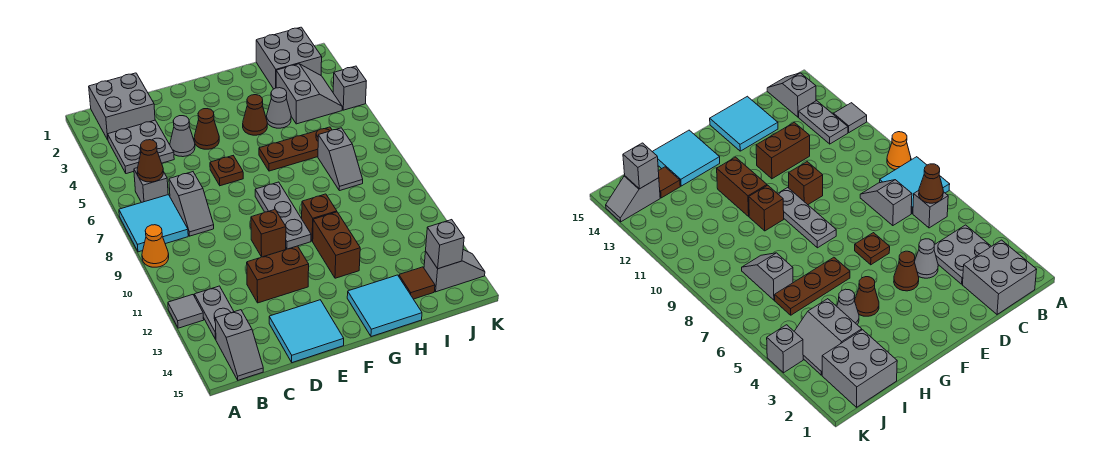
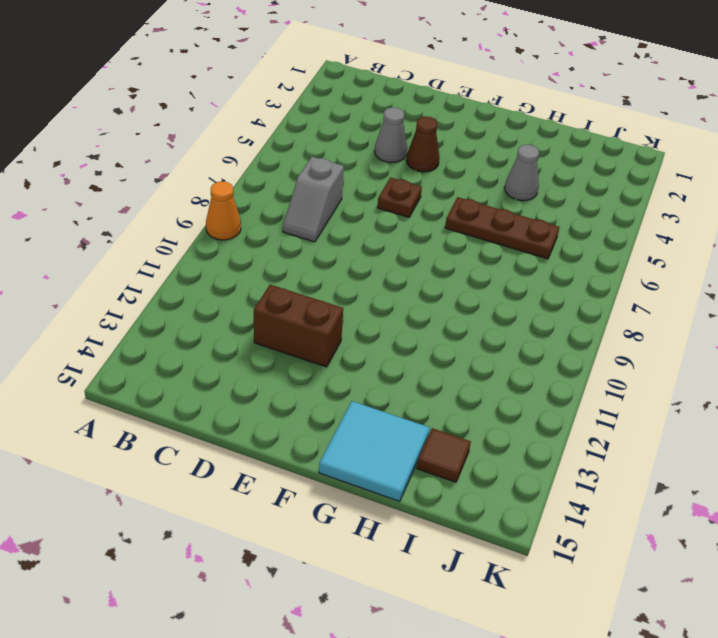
none -> cyan tile A7:B8 level 1
none -> grey tile A12 level 1
none -> grey brick B1:C2 level 1
none -> grey plate B3:C4 level 1

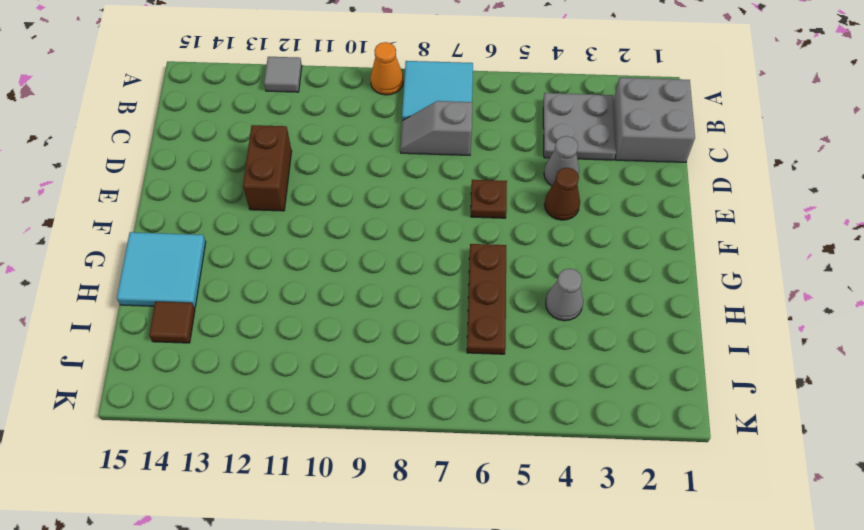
none -> grey brick B6 level 1
none -> grey plate B12:B13 level 1
none -> grey slope B14:B15 level 1 top 14
none -> cyan tile D14:E15 level 1

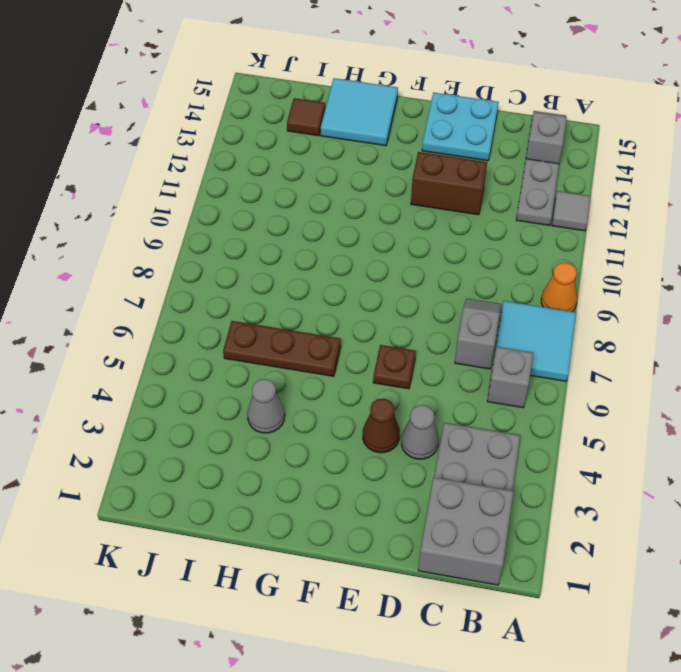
cyan plate D14:E15 level 1 -> cyan tile D14:E15 level 1
none -> brown brick E10 level 1
none -> grey plate F8:F10 level 1
none -> brown cone G4 level 1
none -> brown brick G10 level 1

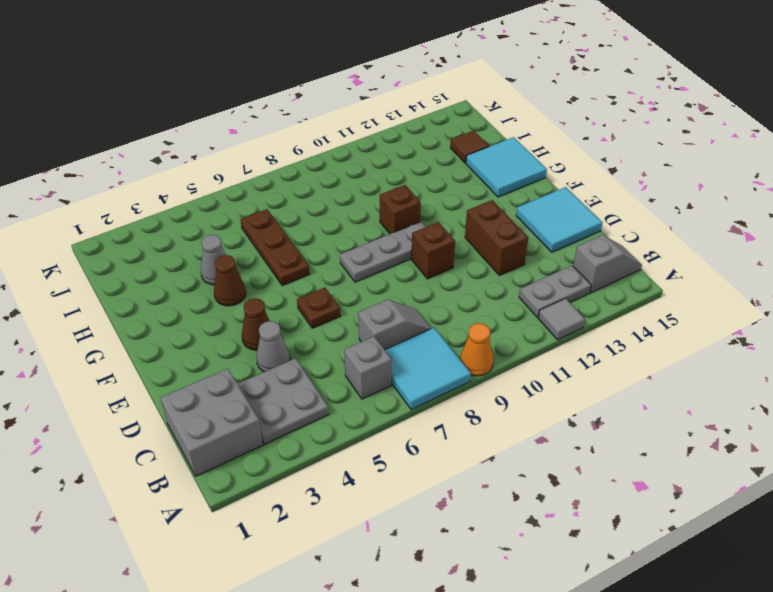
none -> brown brick G11:G12 level 1
none -> grey brick I1:J2 level 1
none -> grey slope I3:J4 level 1 top I
none -> grey slope I7:I8 level 1 top 7

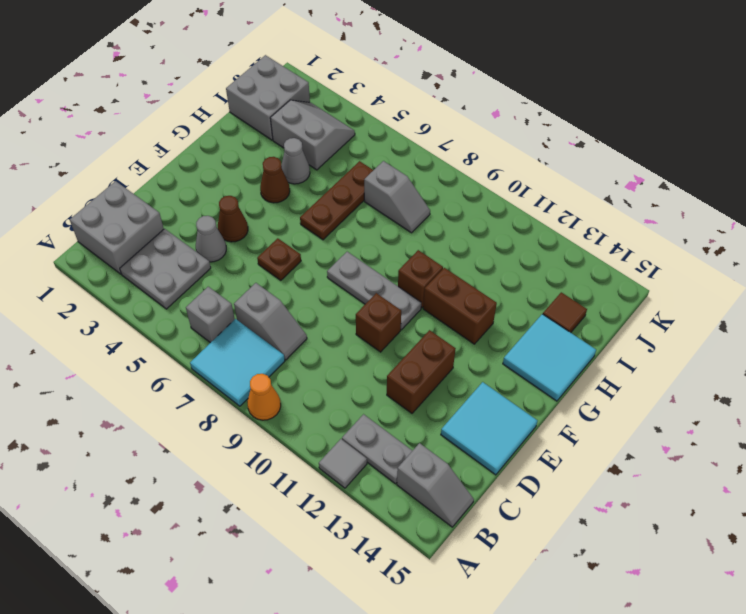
none -> grey slope J14:K14 level 1 top J
none -> grey brick K4 level 1
none -> brown cone B6 level 2
none -> grey brick J14 level 2

